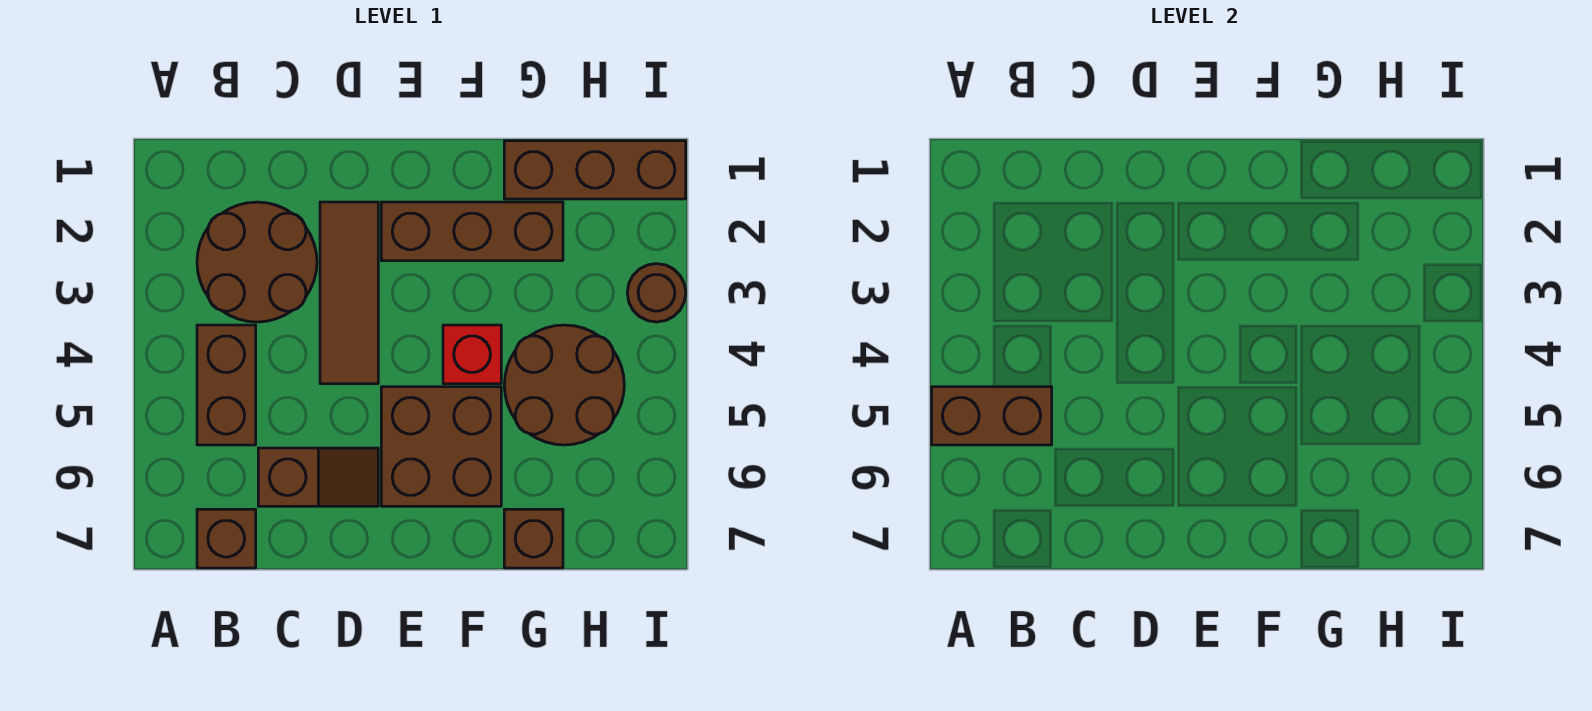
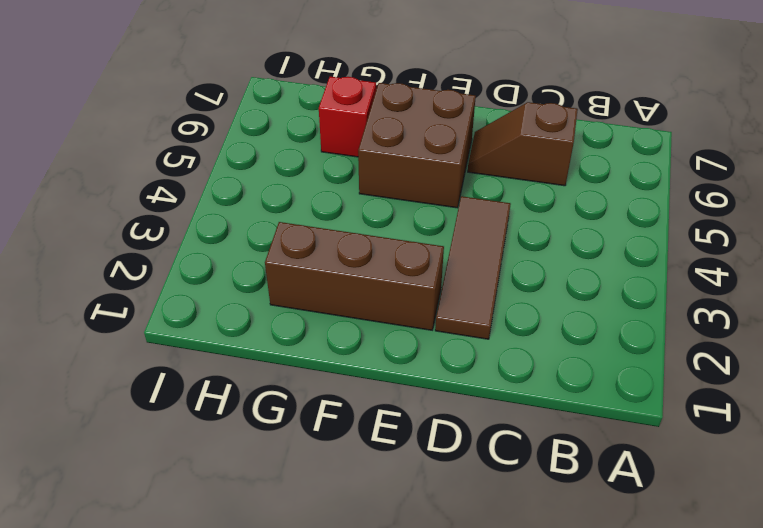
red brick G6 level 1 -> red brick F4 level 1
none -> brown round brick B2:C3 level 1
none -> brown brick B4:B5 level 1
none -> brown brick B7 level 1

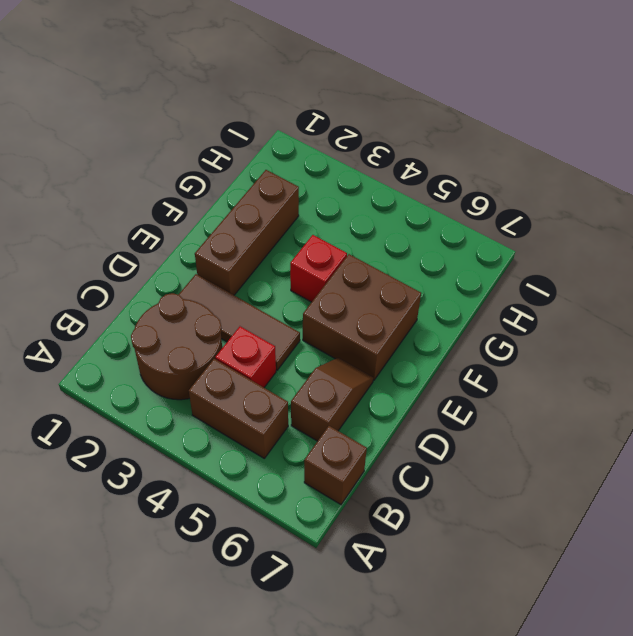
red brick C4 level 1 -> none
none -> brown brick G1:I1 level 1
none -> brown round brick G4:H5 level 1
none -> brown brick G7 level 1

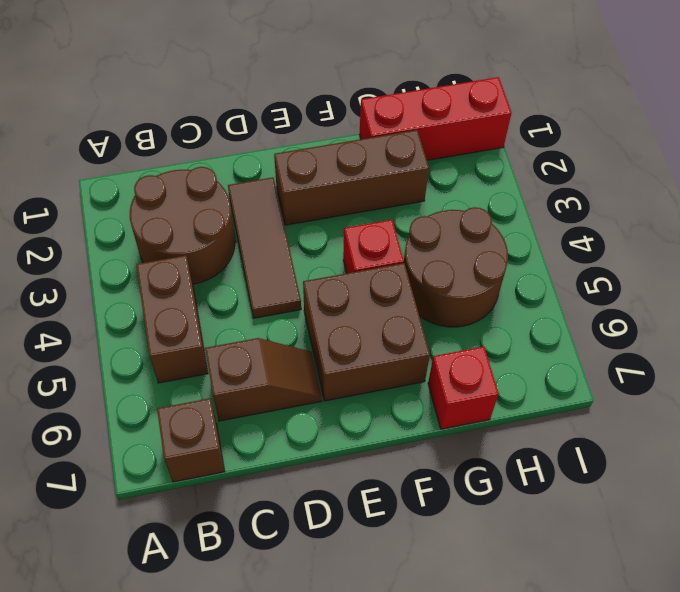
red brick G1:I1 level 1 -> brown brick G1:I1 level 1
red brick G7 level 1 -> brown brick G7 level 1
none -> brown round brick I3 level 1
none -> brown brick A5:B5 level 2

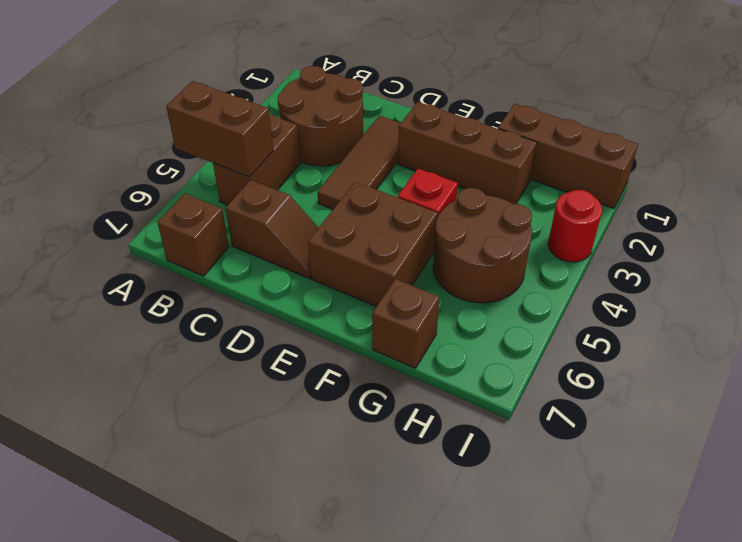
red round brick I3 level 1 -> brown round brick I3 level 1

